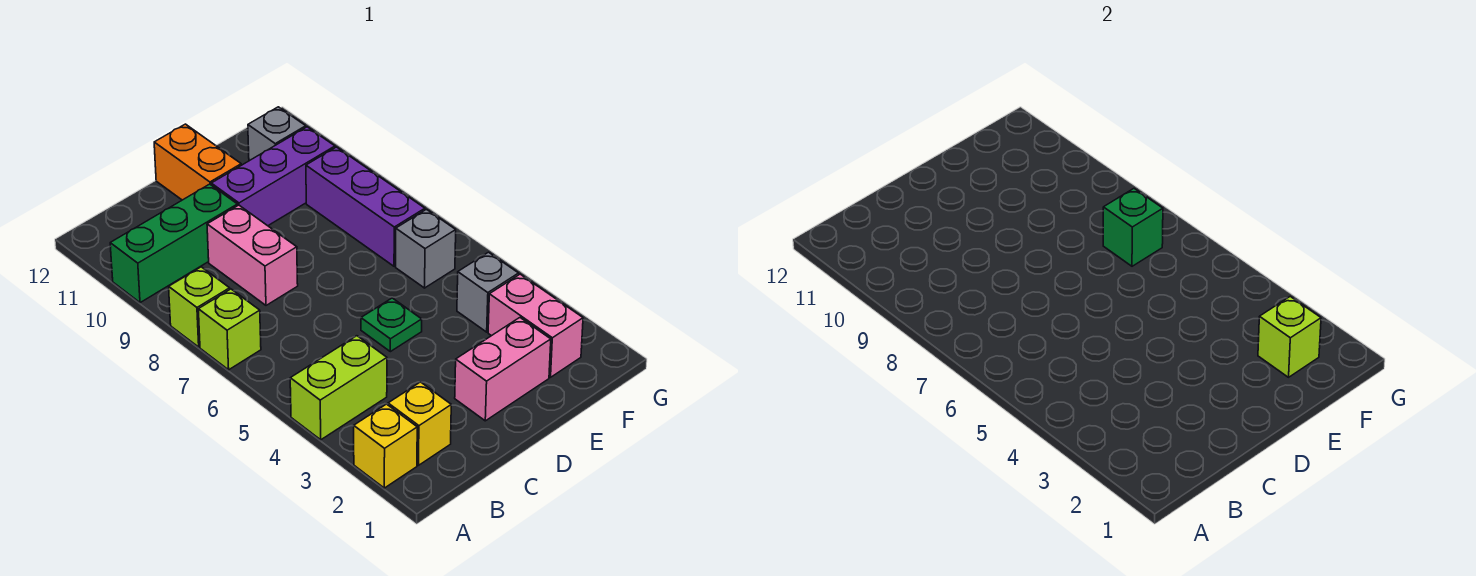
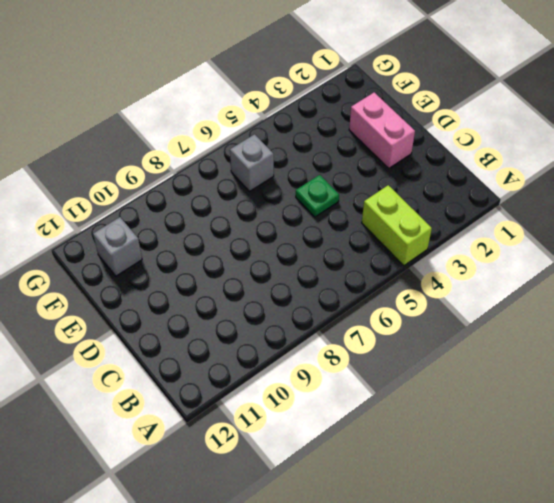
none -> yellow brick A2 level 1
none -> lime brick A7 level 1
none -> lime brick A8 level 1

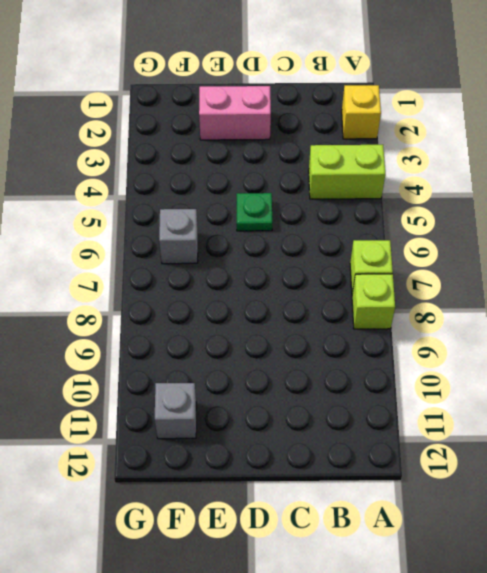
none -> green brick A10:C10 level 1
none -> yellow brick B2 level 1
none -> pink brick C8:C9 level 1

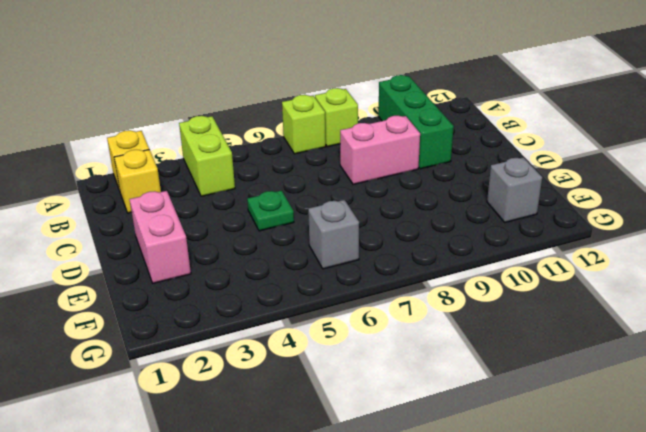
none -> purple brick D10:F10 level 1
none -> orange brick D11:D12 level 1
none -> pink brick F2:F3 level 1

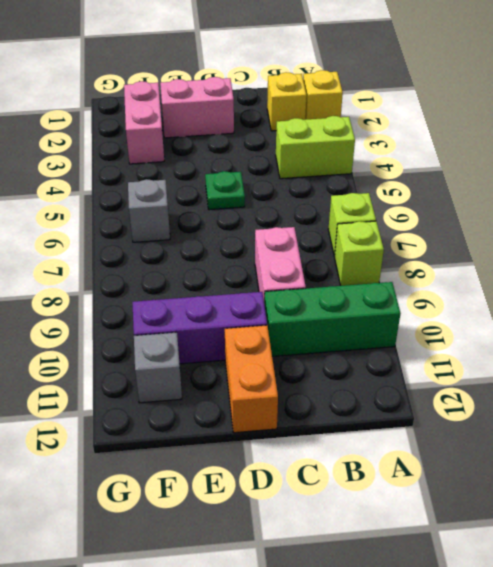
none -> grey brick F4 level 1
none -> purple brick F7:F9 level 1
none -> lime brick F2 level 2

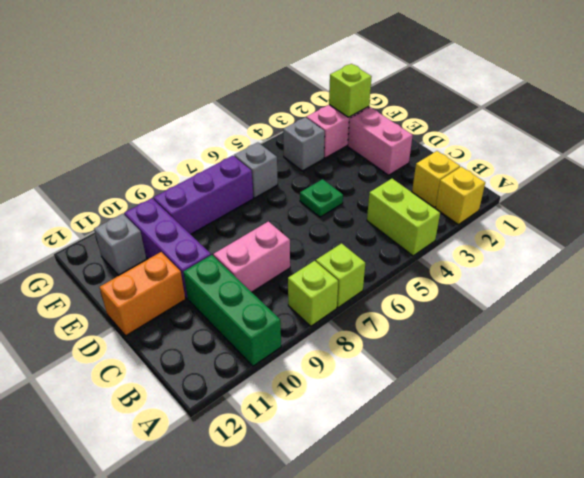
none -> green brick F7 level 2

